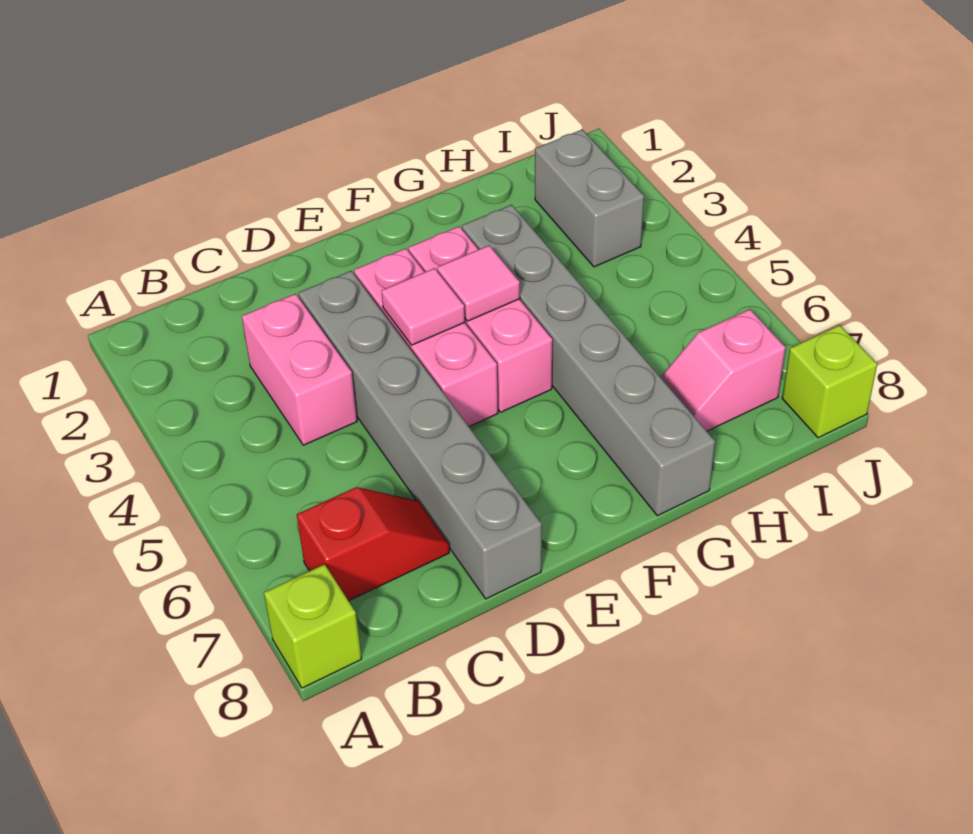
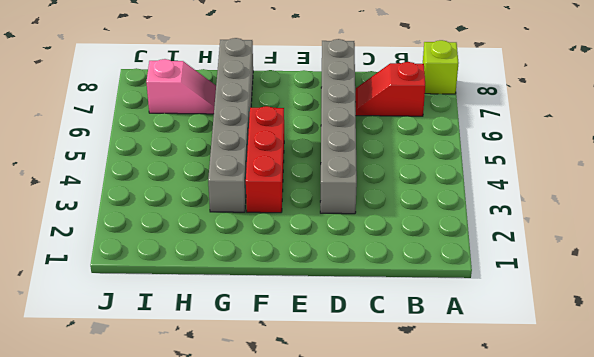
red brick F3:F5 level 1 -> pink brick F3:F5 level 1
none -> pink brick C3:C4 level 1
none -> pink brick E3:E5 level 1
none -> grey brick I2:I3 level 1

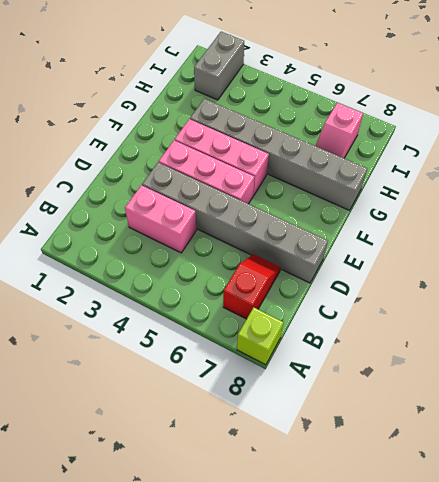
grey brick I2:J2 level 1 -> grey brick I2:I3 level 1
none -> lime brick J8 level 1
none -> pink tile E4 level 2
none -> pink tile F4 level 2

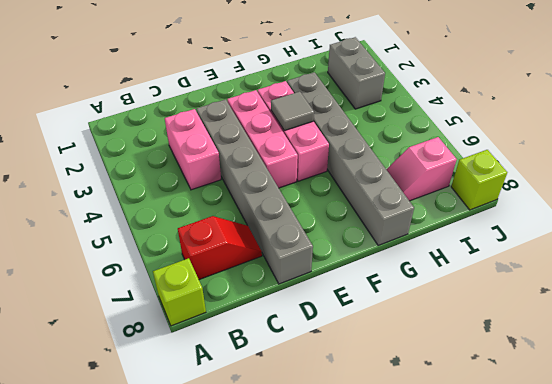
grey tile F4 level 2 -> pink tile F4 level 2
none -> pink tile E4 level 2

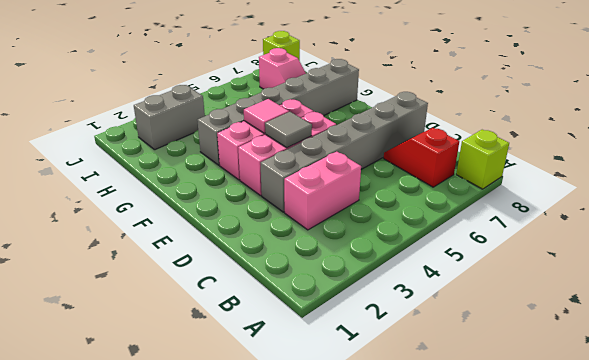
grey tile E4 level 2 -> pink tile E4 level 2

